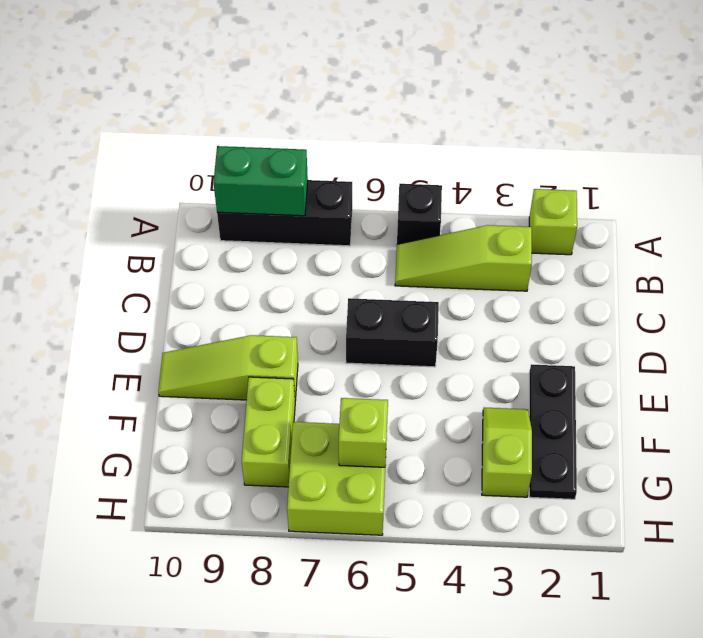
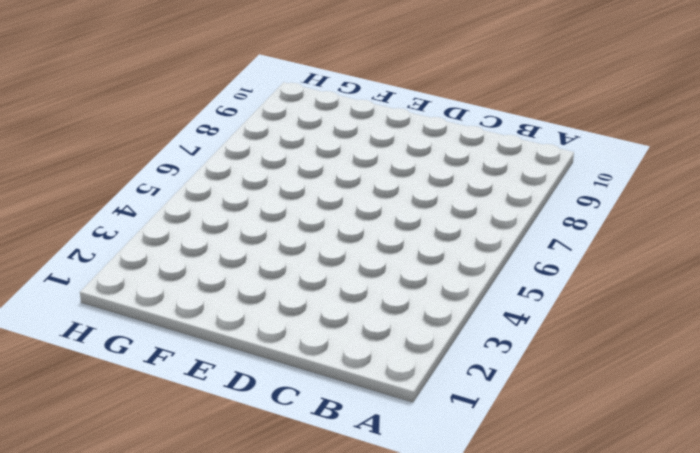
none -> lime brick A2 level 1
none -> black brick A5 level 1
none -> black brick A7:A9 level 1

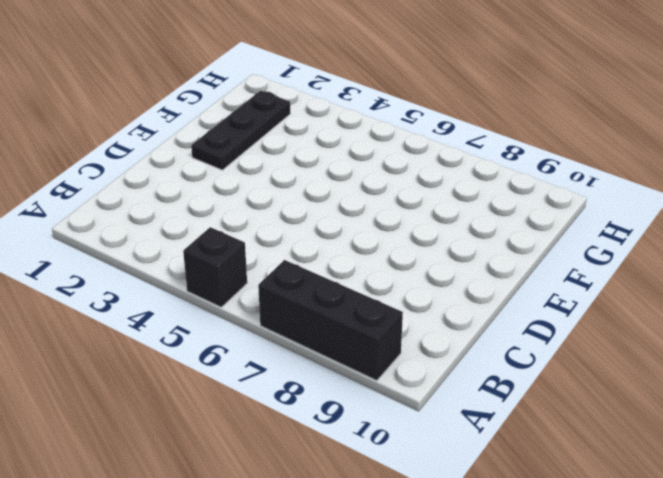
none -> lime brick A2 level 1
none -> lime slope B3:B5 level 1 top 3
none -> black brick D5:D6 level 1

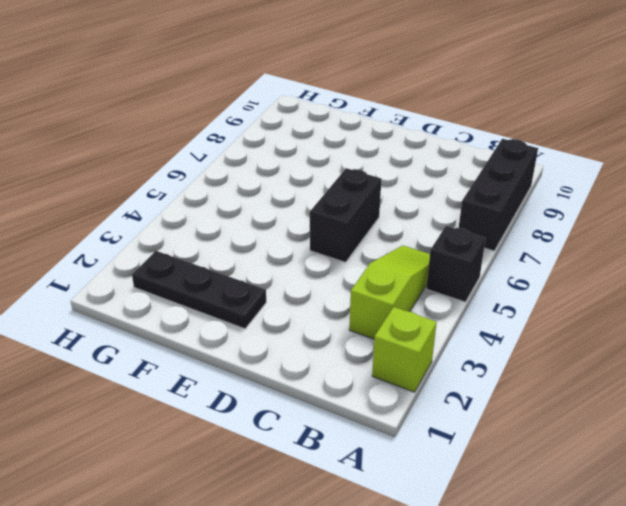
none -> lime slope E8:E10 level 1 top 8
none -> lime slope F3:G3 level 1 top G
none -> lime brick F8:G8 level 1

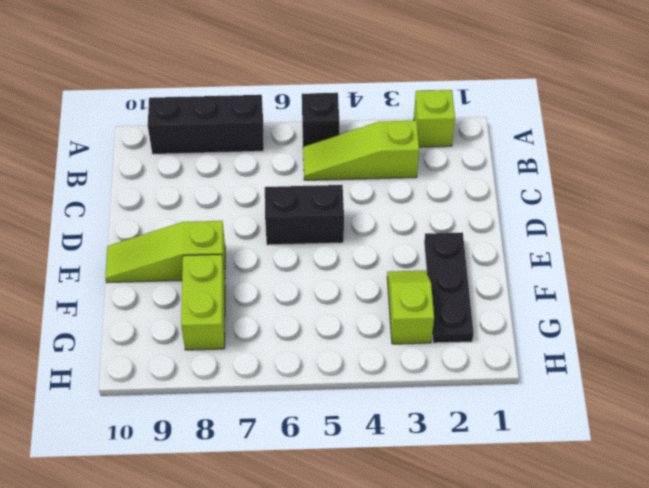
none -> lime brick G6:H7 level 1
none -> green brick A8:A9 level 2
none -> lime brick G6 level 2

